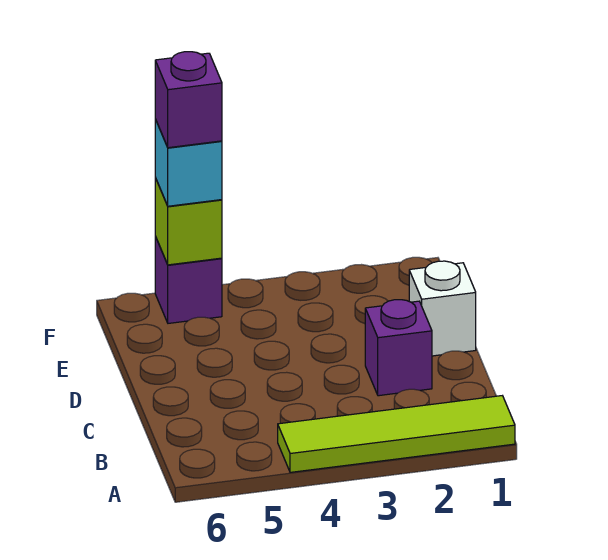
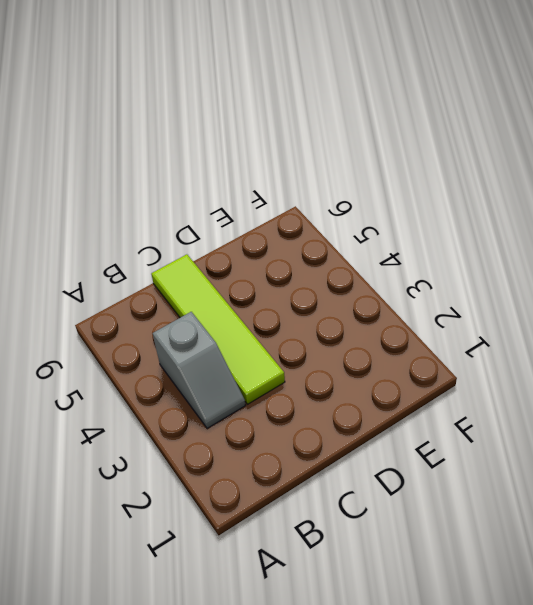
grey slope B3:B4 level 1 top 4 -> none
lime tile C3:C6 level 1 -> lime tile A1:A4 level 1
none -> purple brick C2 level 1
none -> white brick D1 level 1

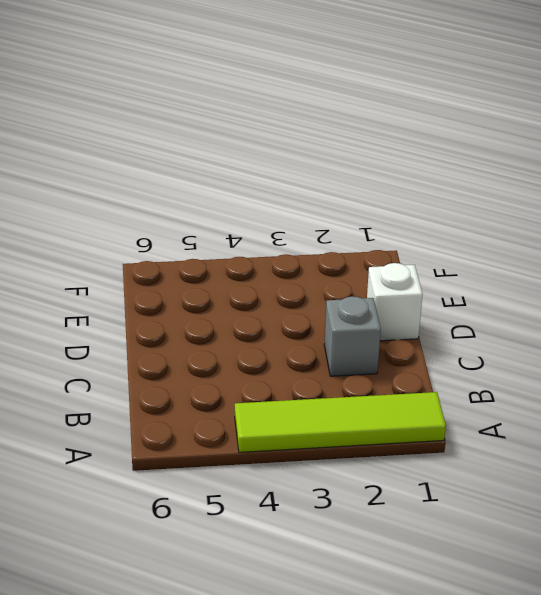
grey brick C2 level 1 -> purple brick C2 level 1
none -> purple brick F5 level 1
none -> lime brick F5 level 2

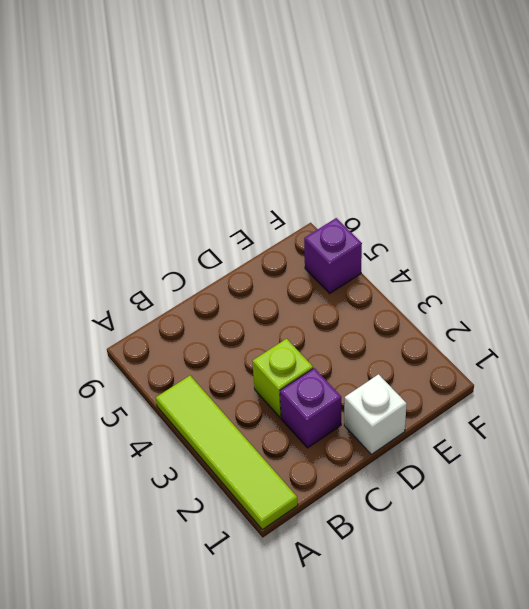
lime brick C3 level 1 -> lime brick F5 level 2
none -> cyan brick F5 level 3
none -> purple brick F5 level 4

